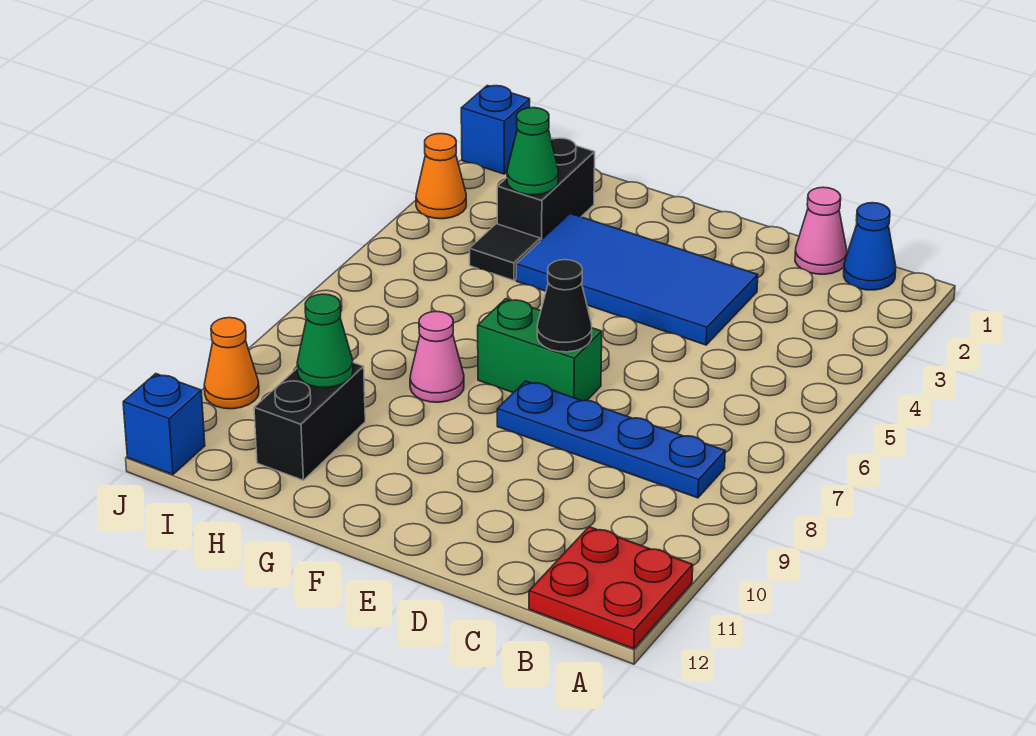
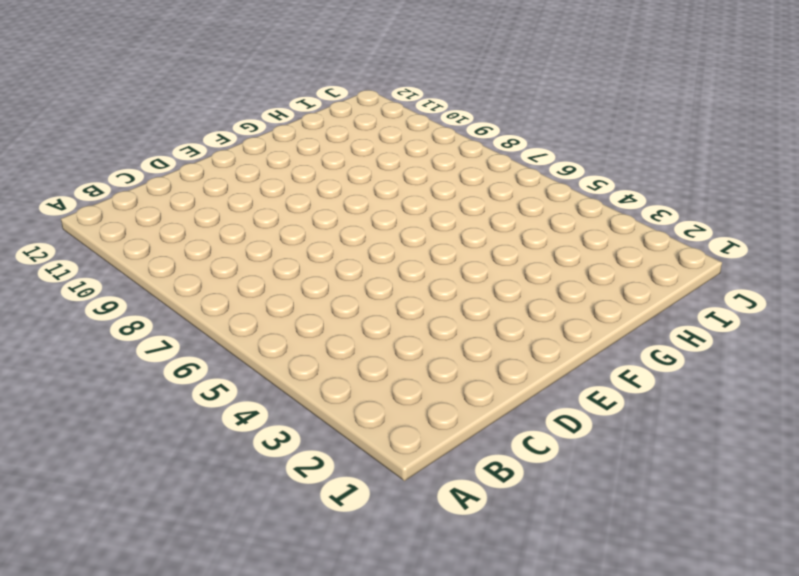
none -> red plate A11:B12 level 1
none -> blue cone B1 level 1
none -> blue plate B8:E8 level 1

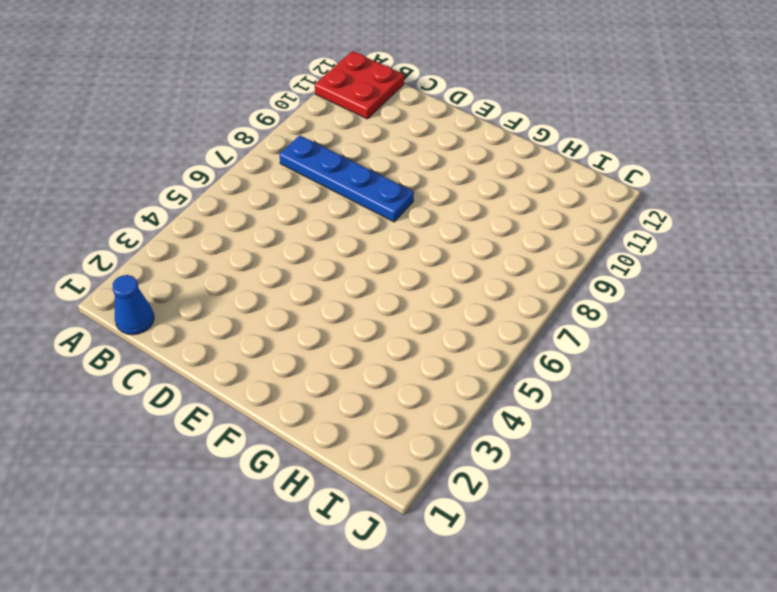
none -> pink cone C1 level 1
none -> blue tile D3:G4 level 1
none -> green brick E7:F7 level 1

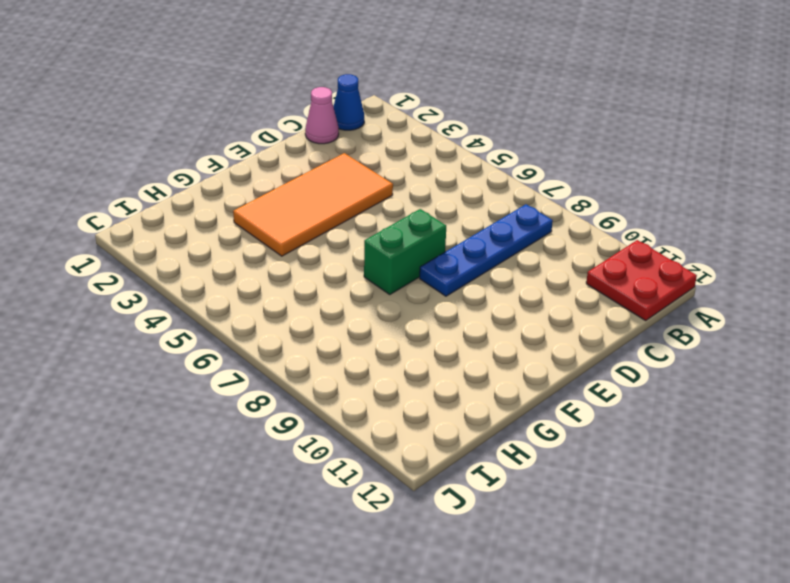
orange tile D3:G4 level 1 -> blue tile D3:G4 level 1
none -> pink cone G8 level 1
none -> black brick H2:H3 level 1
none -> black tile H4 level 1

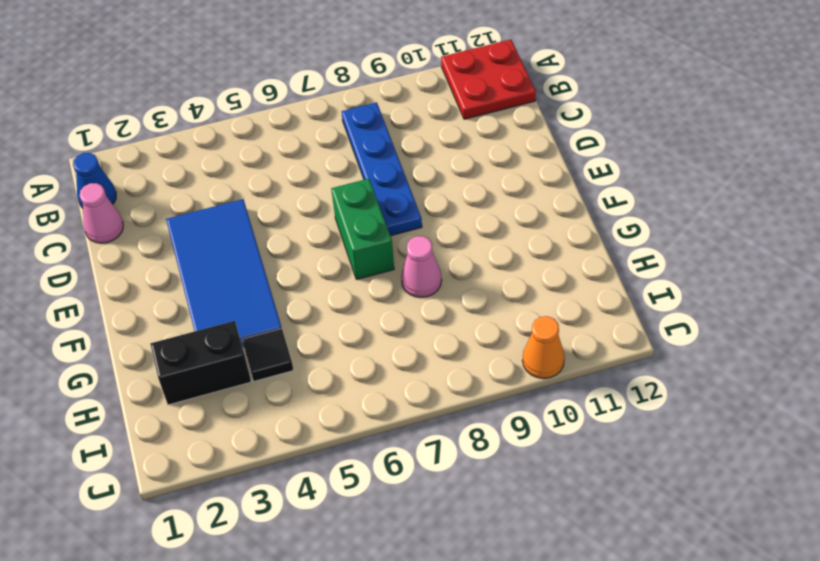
none -> black brick H10:H11 level 1
none -> blue brick J1 level 1
none -> orange cone J3 level 1

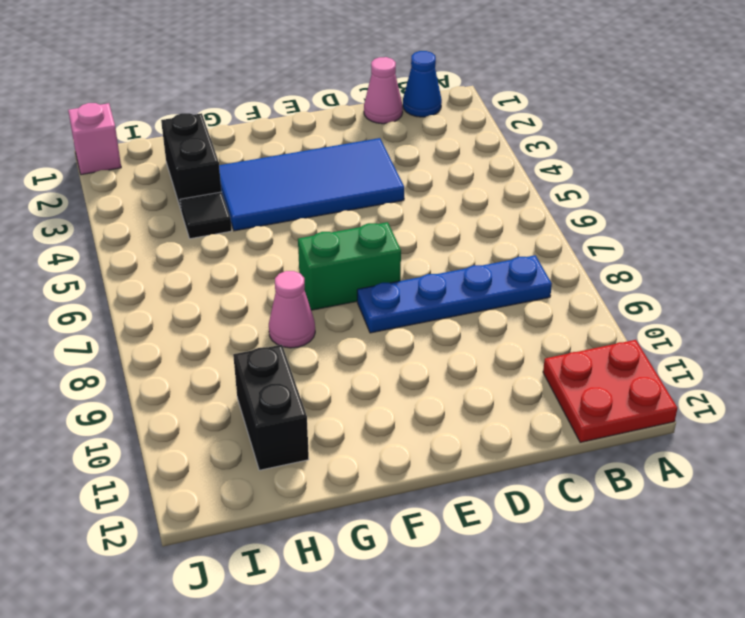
pink brick J1 level 1 -> blue brick J1 level 1
none -> orange cone J3 level 1
none -> orange cone J10 level 1
none -> blue brick J12 level 1

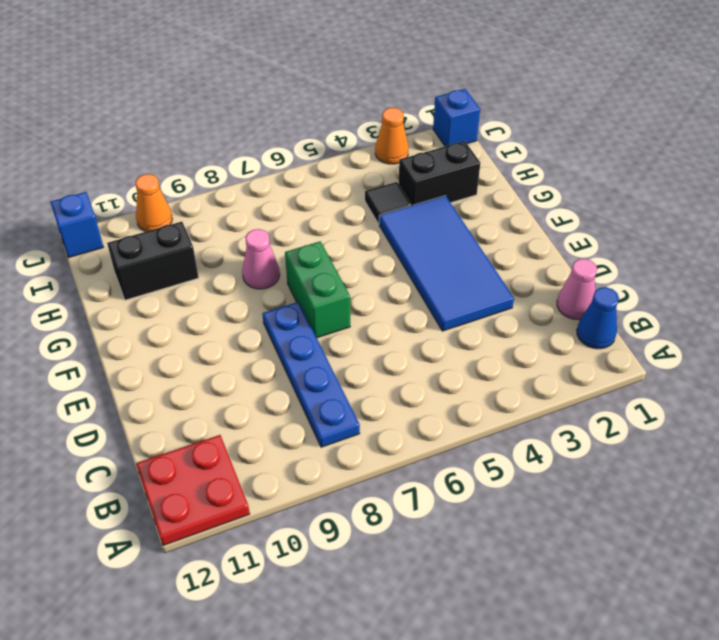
none -> black cone E7 level 2
none -> green cone H3 level 2
none -> green cone H10 level 2

